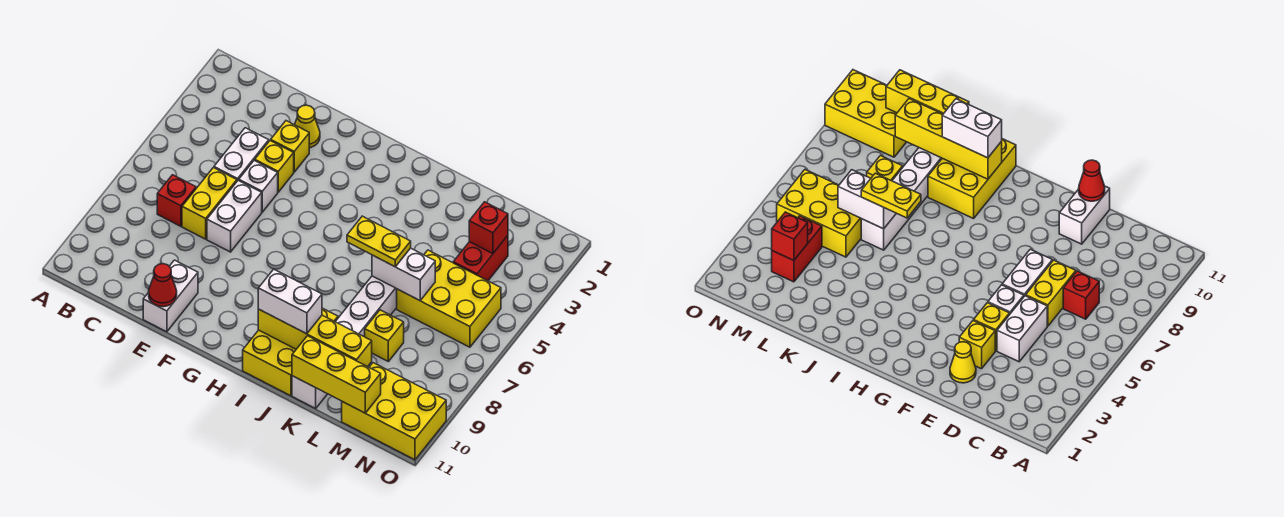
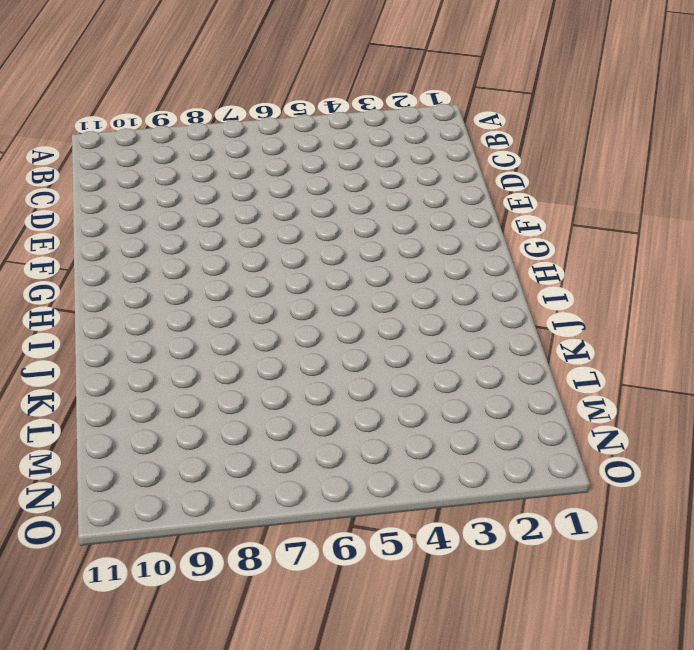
none -> red brick C7 level 1
none -> white brick D4:D5 level 1
none -> yellow brick D6:D7 level 1

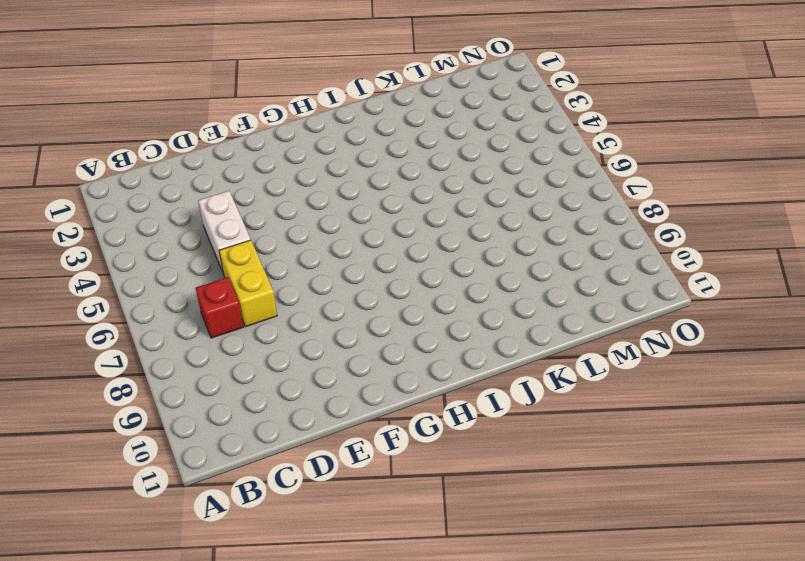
none -> yellow cone E2 level 1
none -> yellow brick E3 level 1
none -> yellow brick E4 level 1

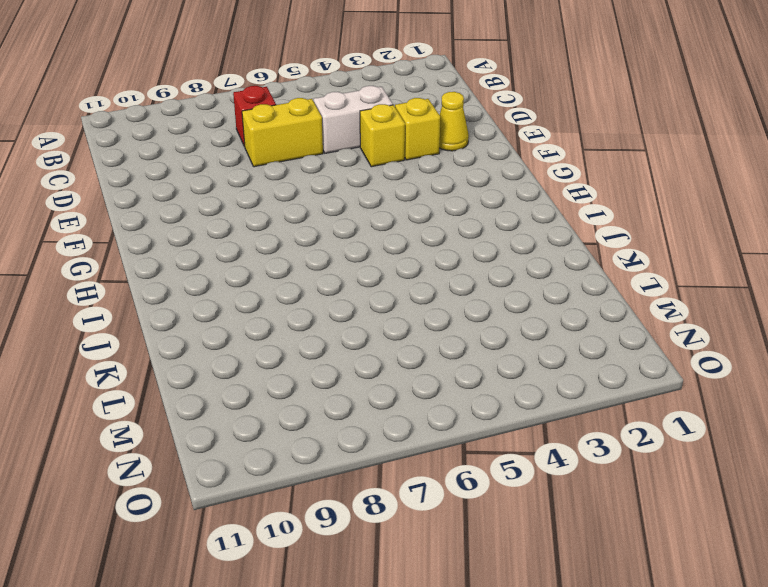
none -> white brick E5 level 1
none -> white brick E6:E7 level 1
none -> white brick E10:E11 level 1

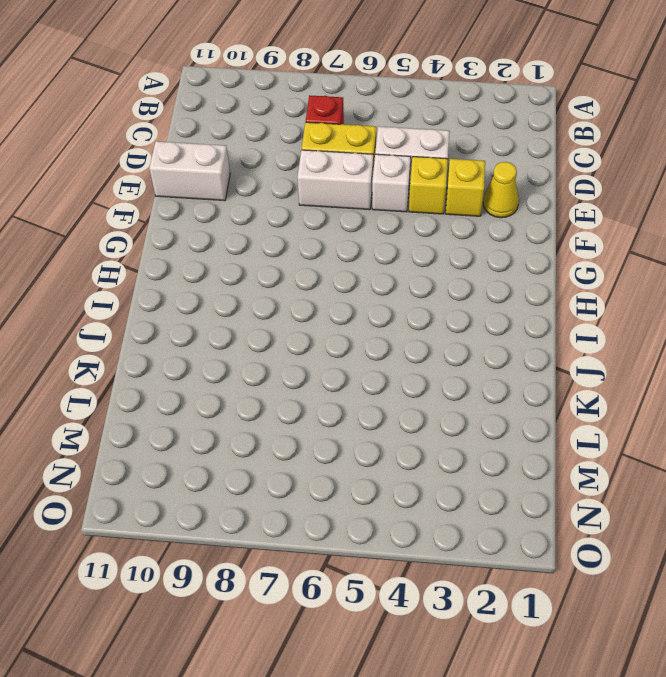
none -> yellow brick I9:J11 level 1
none -> white brick K6:K11 level 1
none -> yellow brick L5:N6 level 1

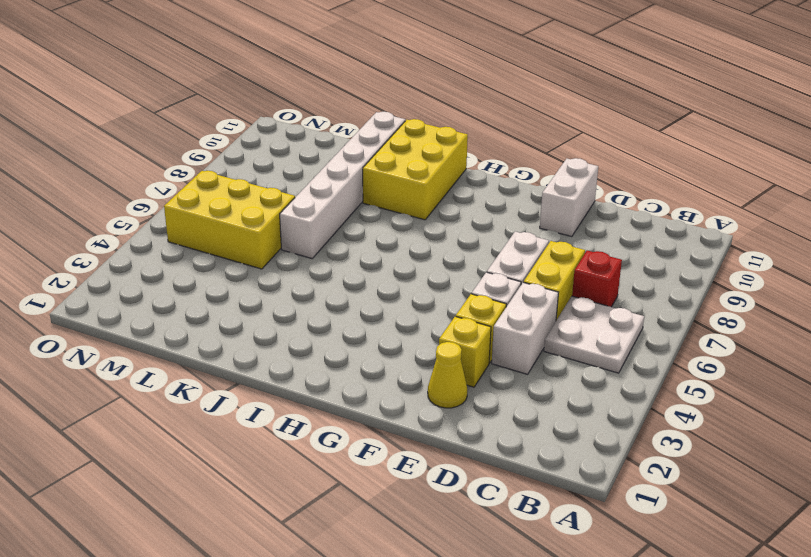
white plate B5:C6 level 1 -> none
none -> yellow brick L8 level 1
none -> red brick M3:M4 level 1
none -> yellow brick M10:O11 level 1

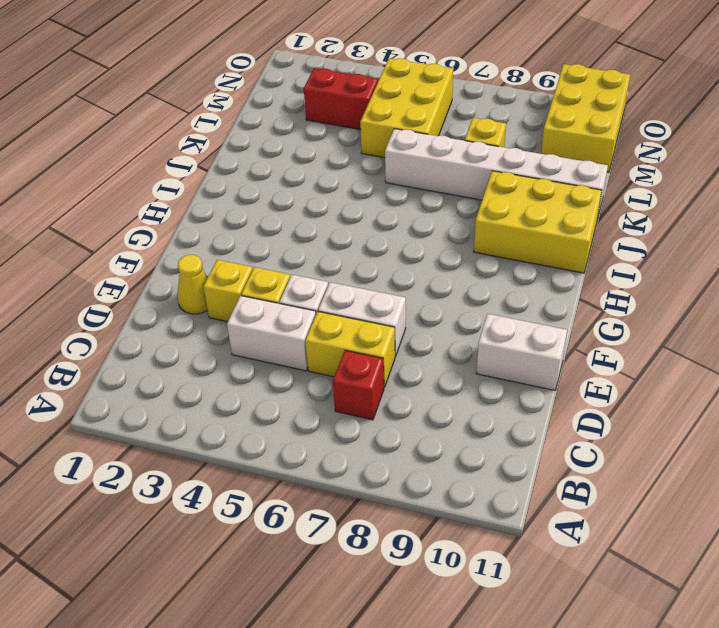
none -> red cone E11 level 2
none -> yellow brick I10:L10 level 2
none -> white brick K6:L6 level 2

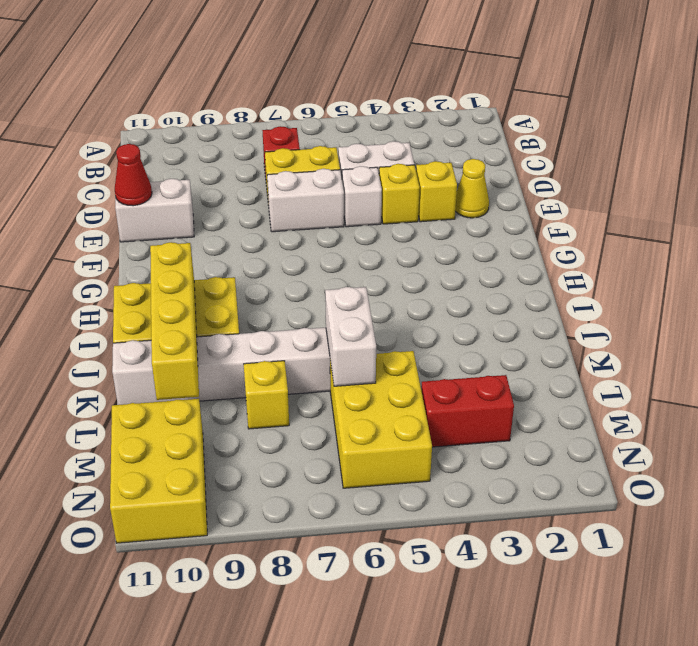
none -> yellow brick K11:M11 level 2
none -> red brick M3 level 2
none -> white brick I10:J10 level 3

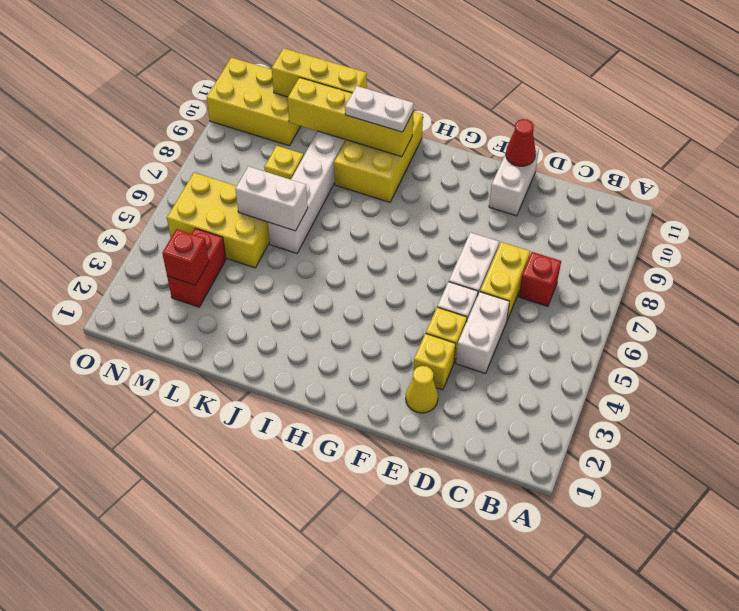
white plate I10:J10 level 3 -> white brick I10:J10 level 3
none -> yellow plate J6:K6 level 3

